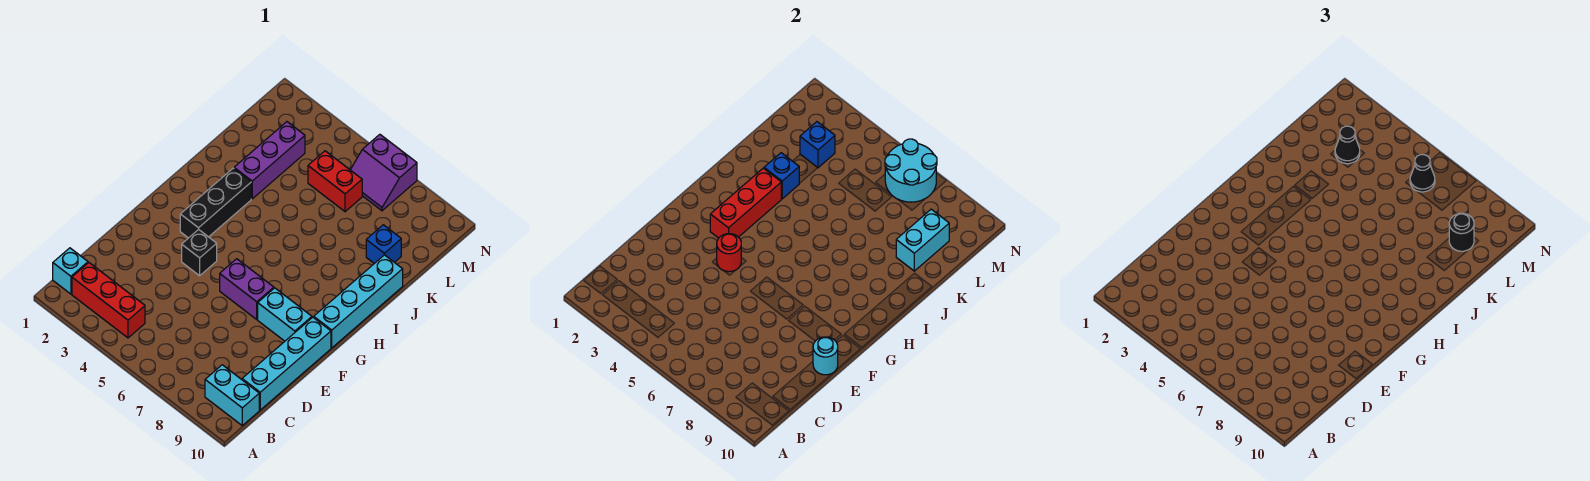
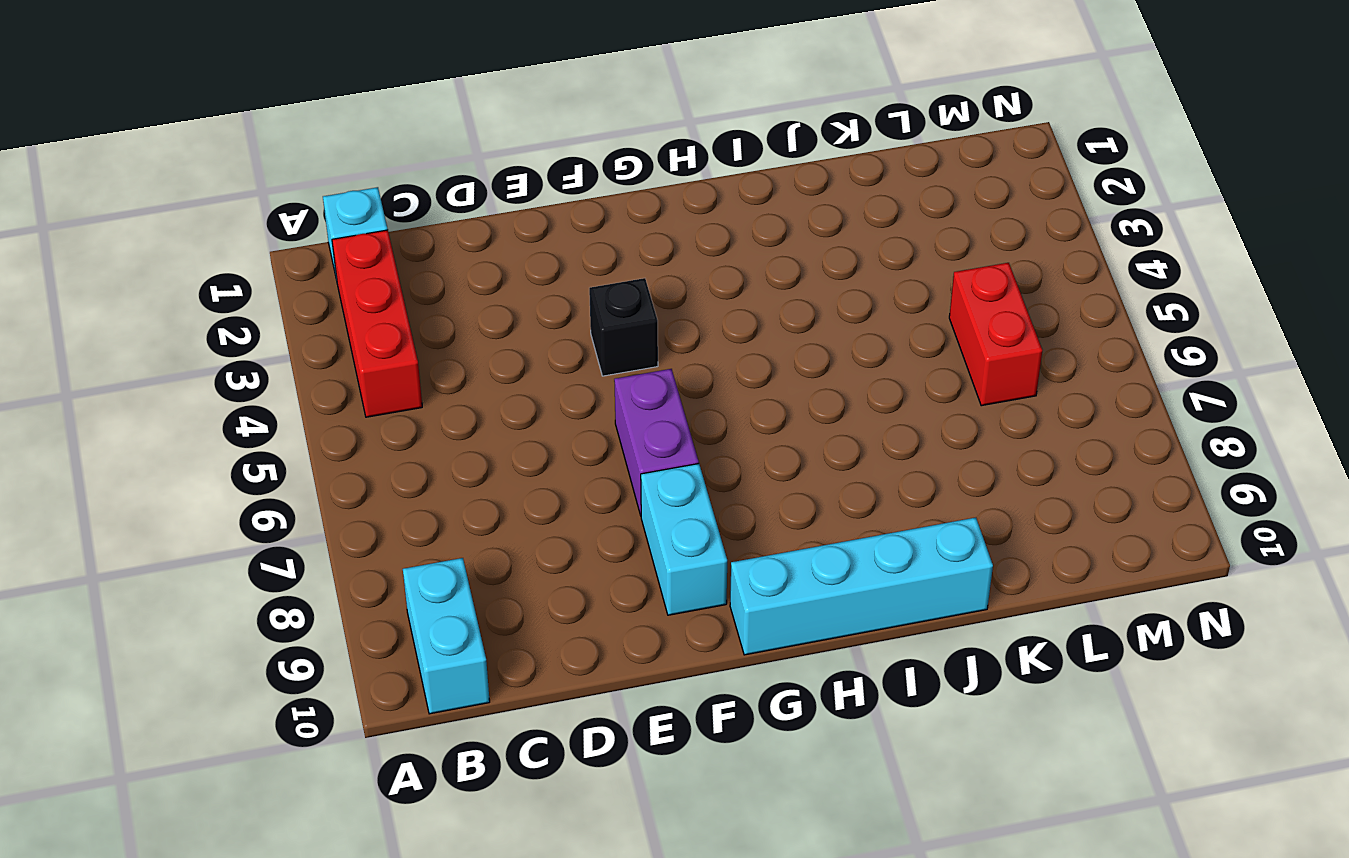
none -> cyan brick C10:F10 level 1
none -> black brick G3:I3 level 1
none -> purple brick J3:L3 level 1

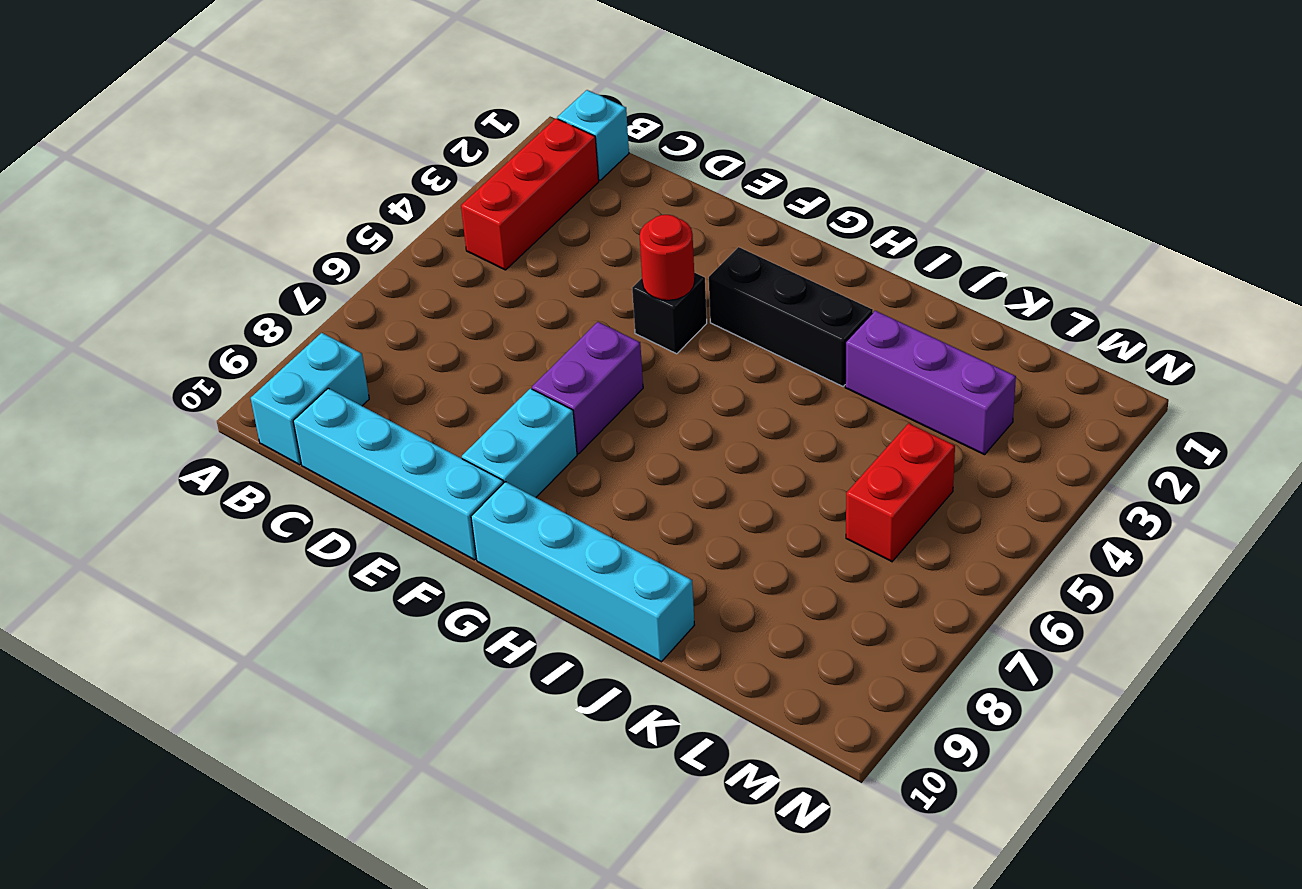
none -> blue brick K9 level 1
none -> purple slope M6:N7 level 1 top N
none -> cyan round brick E10 level 2

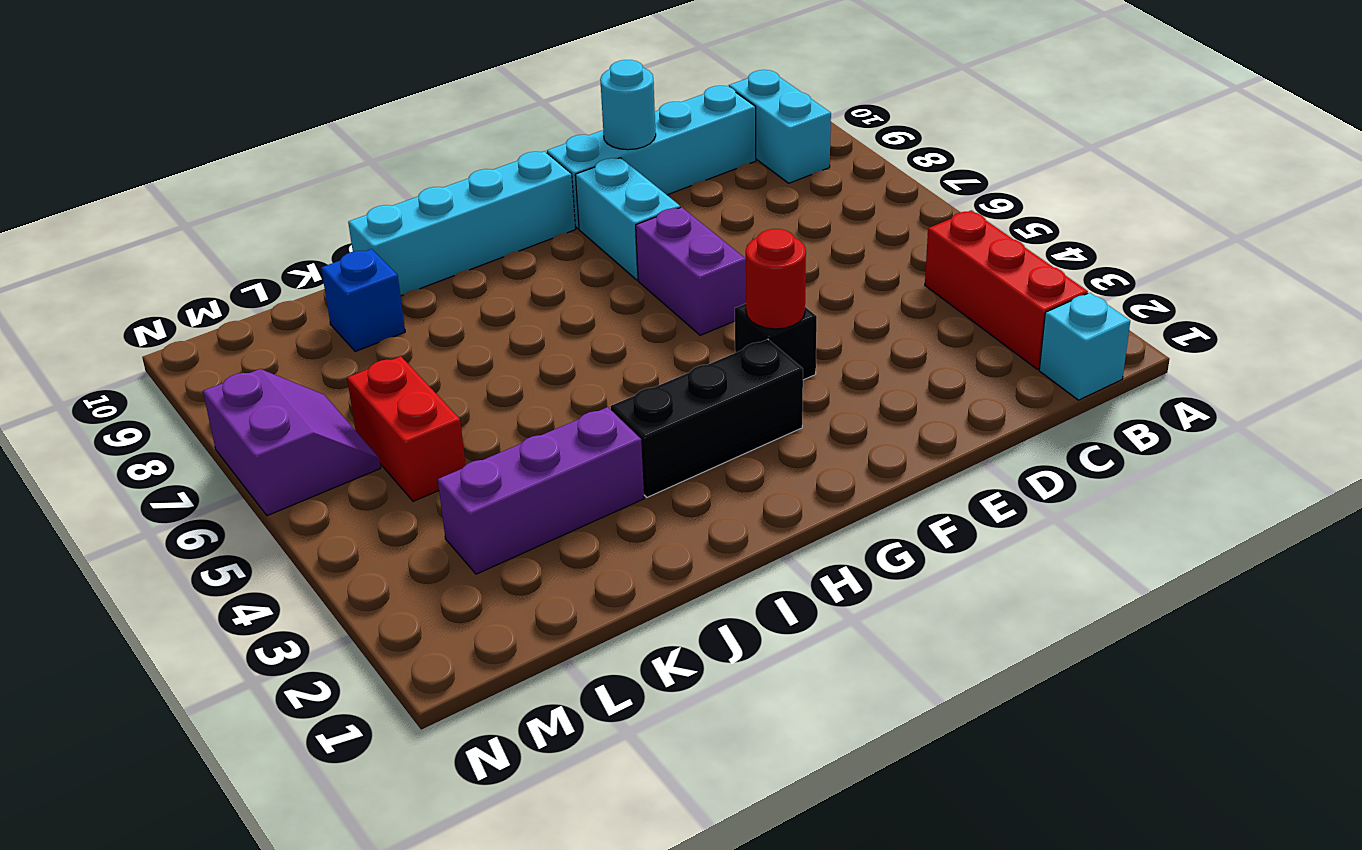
none -> red brick G3:I3 level 2
none -> blue brick J3 level 2
none -> cyan brick K9:L9 level 2

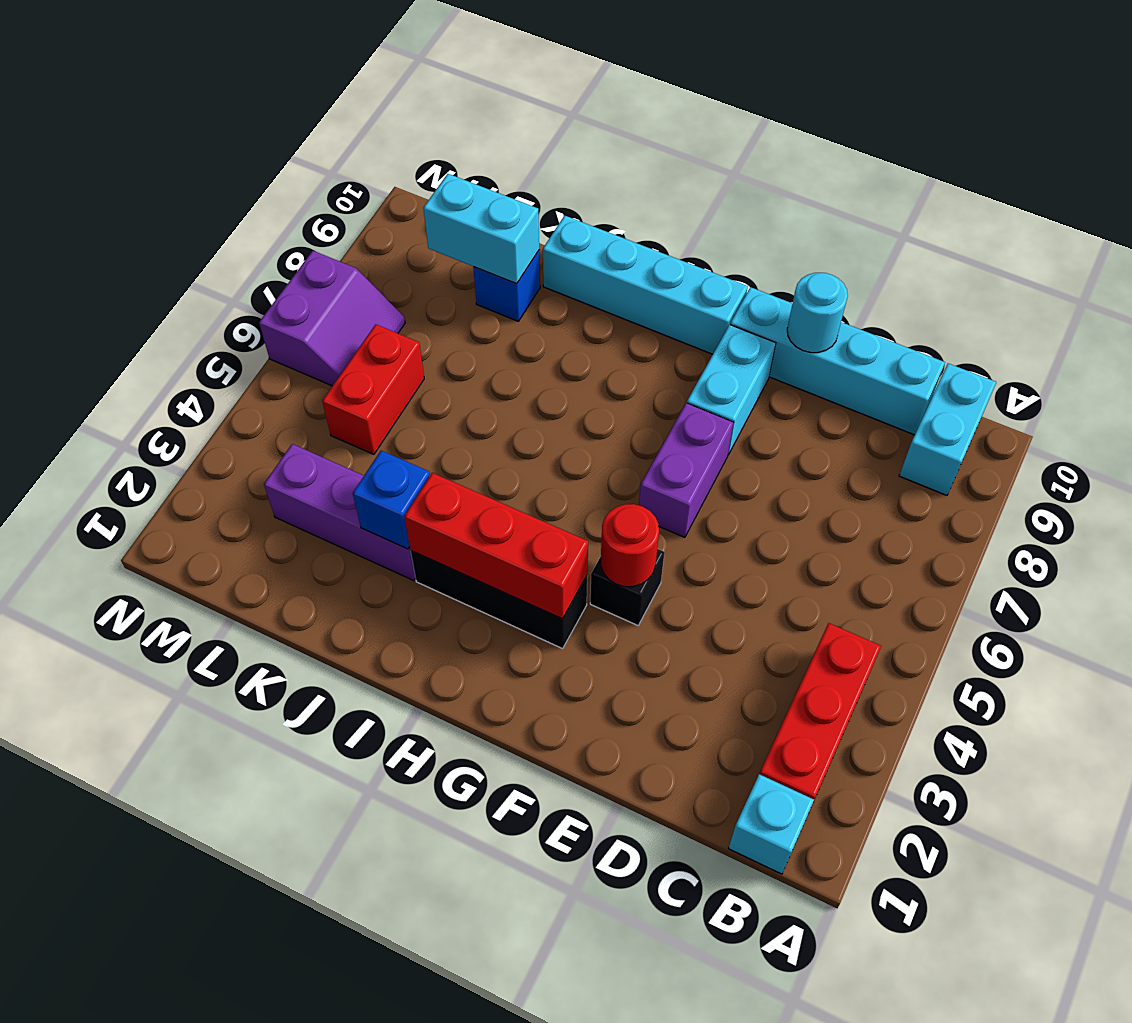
none -> blue brick L3 level 2
none -> cyan round brick M6:N7 level 2
none -> black cone L3 level 3

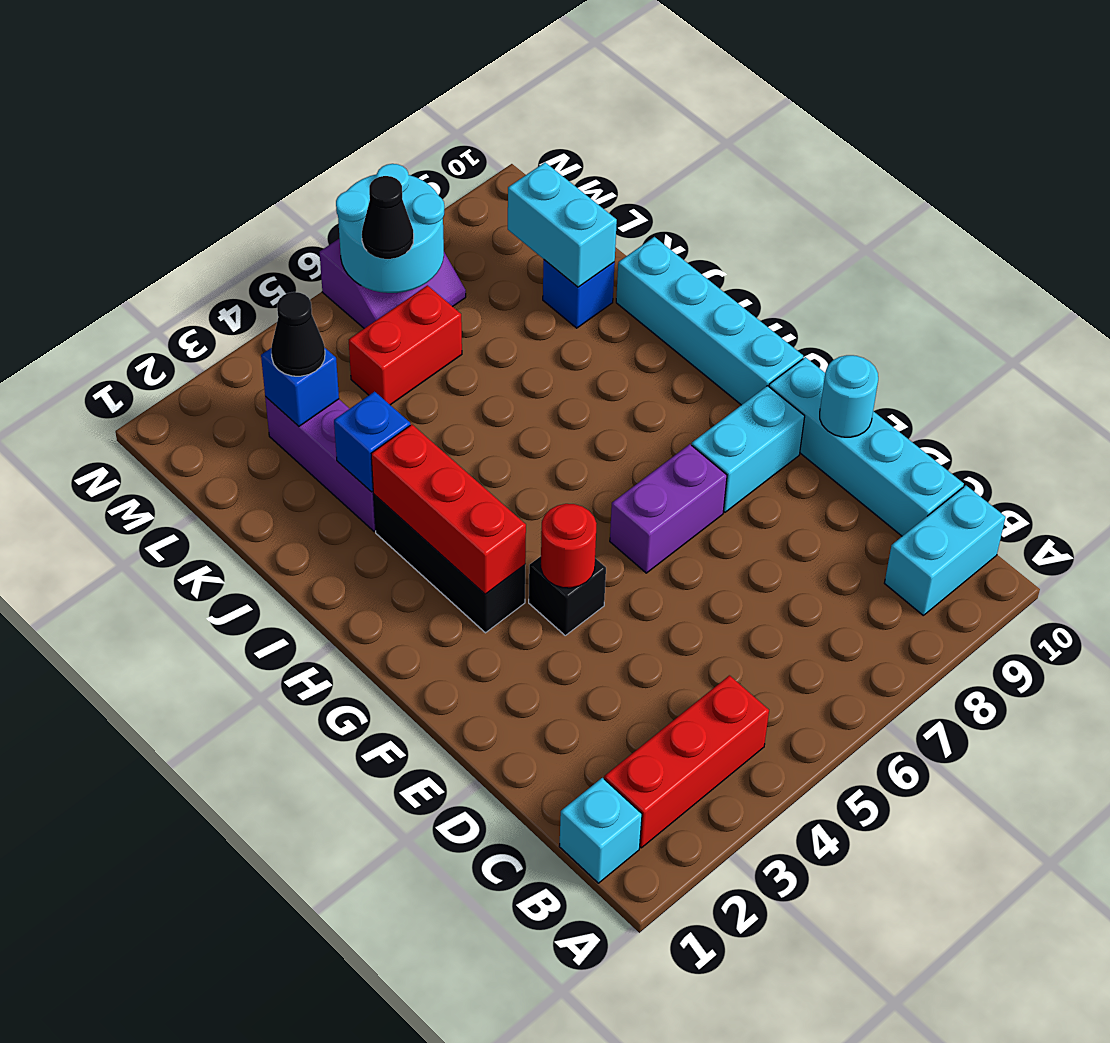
none -> black round brick L9 level 3

